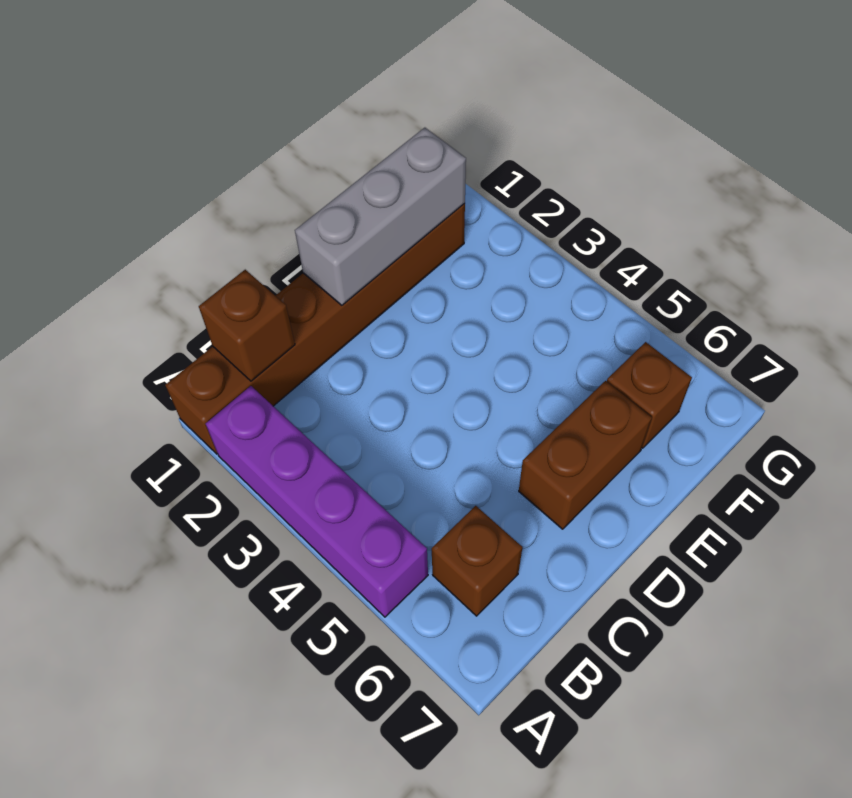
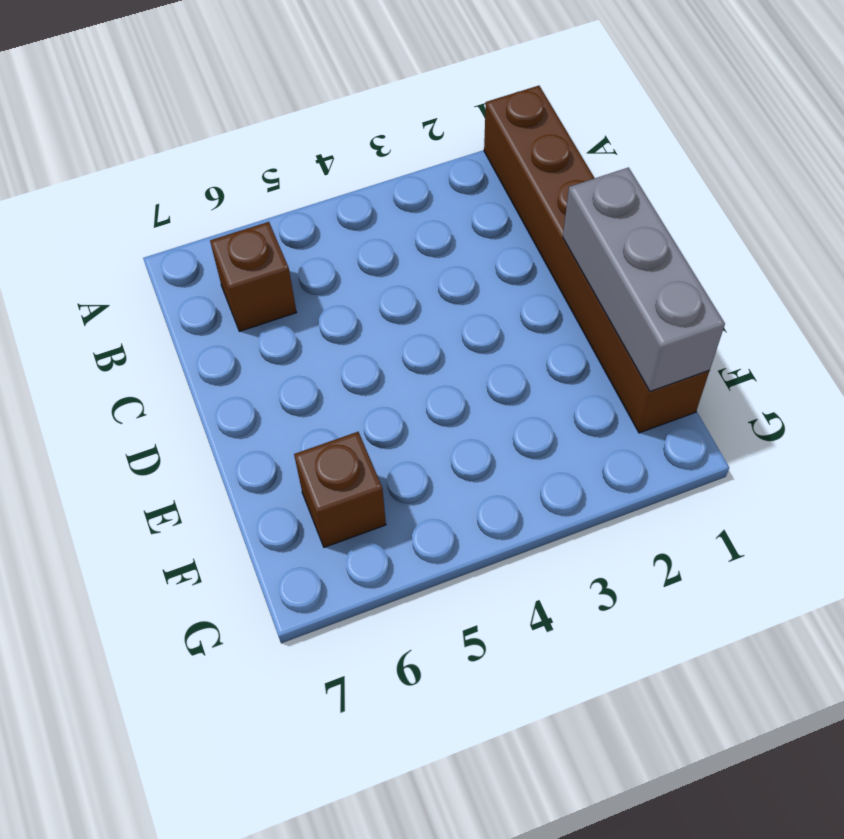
none -> purple brick A2:A5 level 1
none -> brown brick D6:E6 level 1

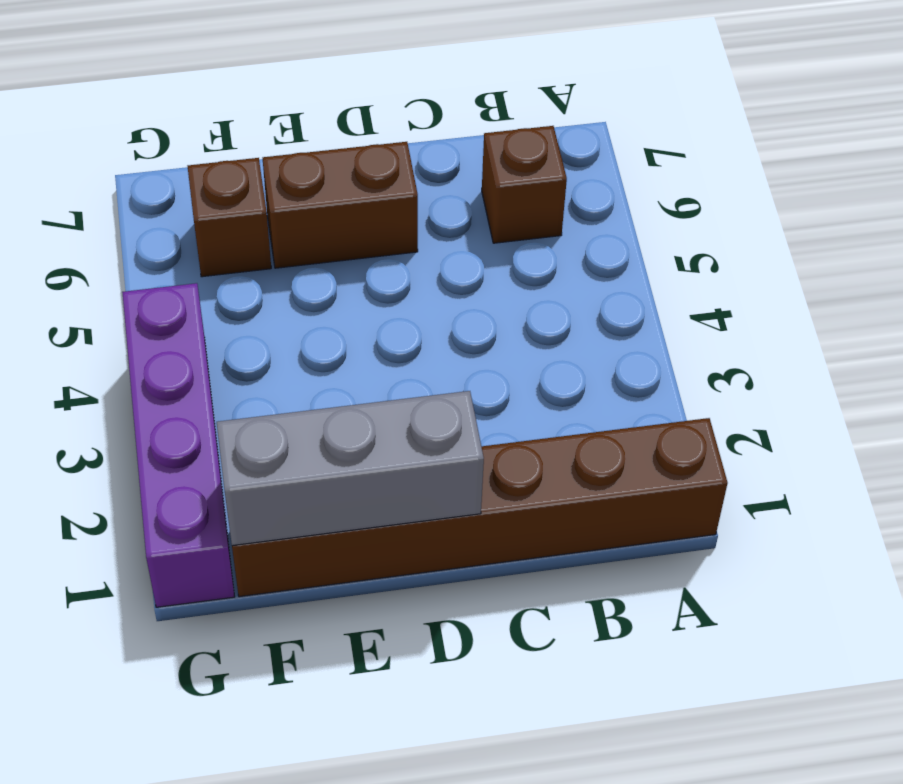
purple brick G1:G4 level 1 -> purple brick A2:A5 level 1
none -> brown brick B1 level 2

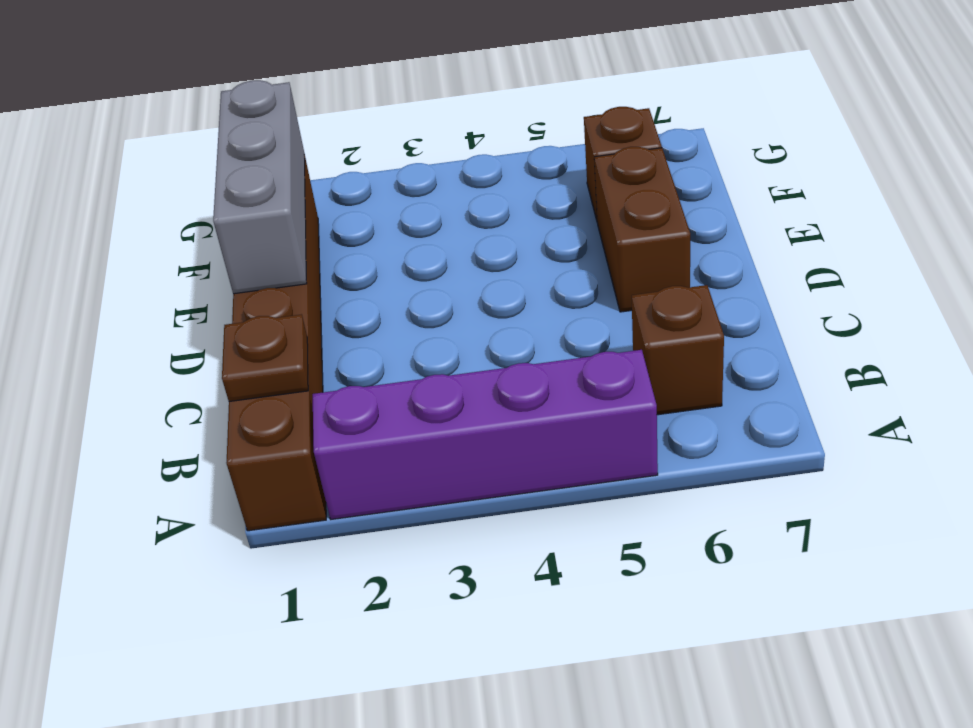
brown plate B1 level 2 -> brown brick B1 level 2

